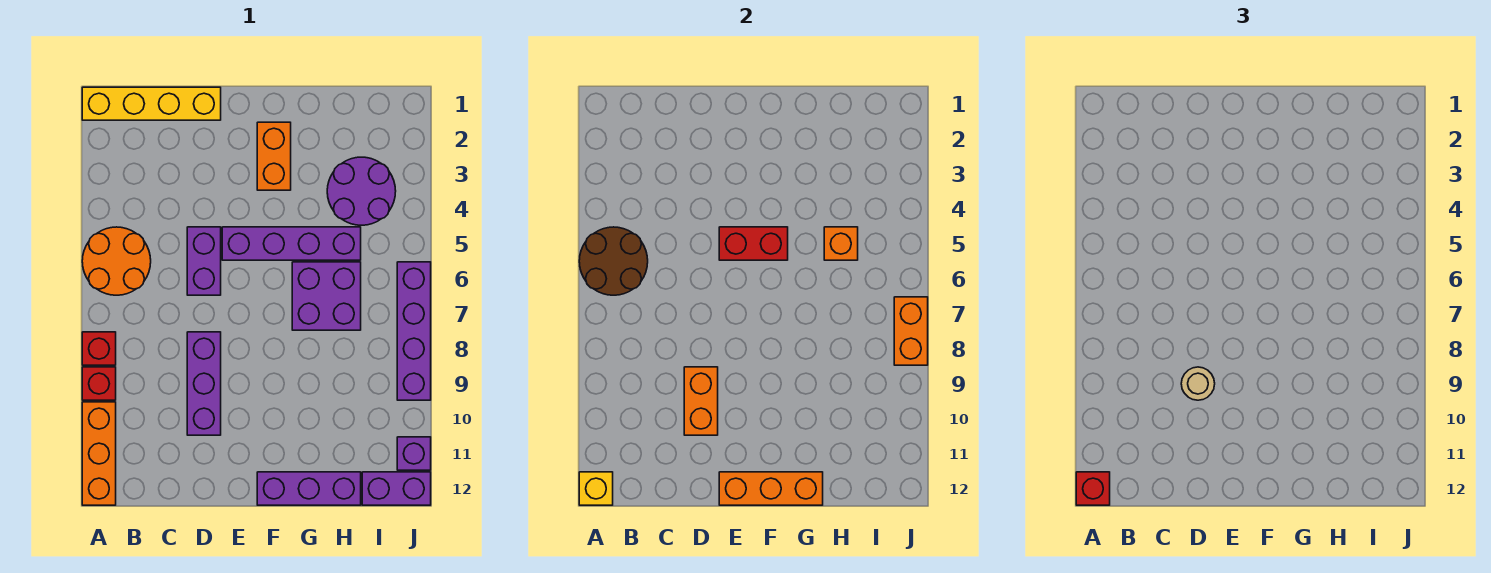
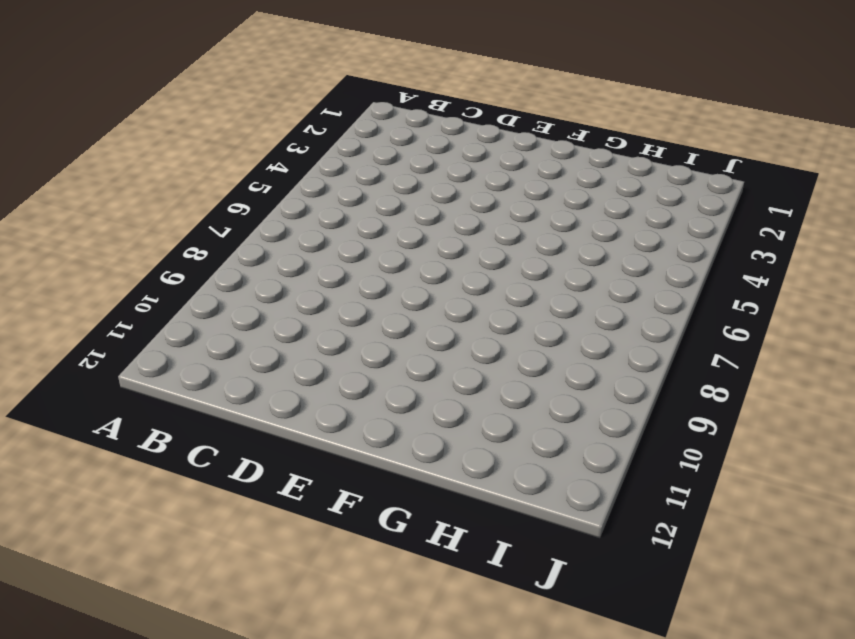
none -> yellow brick A1:D1 level 1
none -> orange round brick A5:B6 level 1
none -> red brick A8 level 1

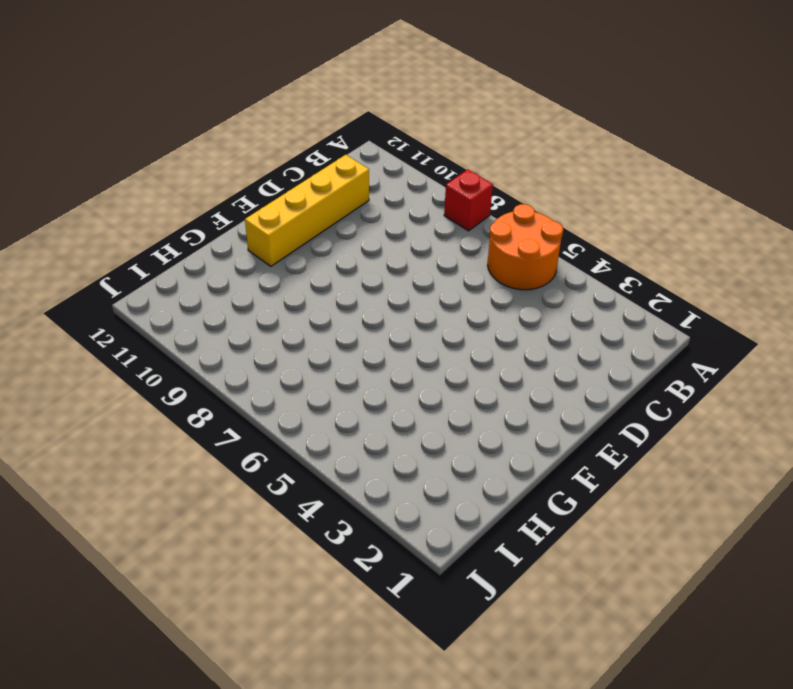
yellow brick C11:F11 level 1 -> yellow brick A1:D1 level 1
none -> red brick A9 level 1
none -> orange brick A10:A12 level 1
none -> purple brick D5:D6 level 1

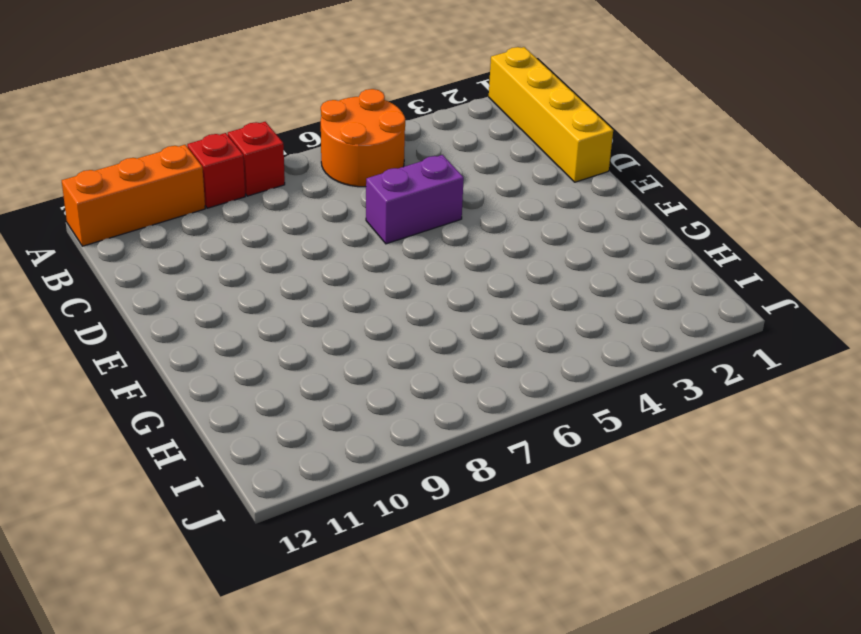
none -> purple brick D8:D10 level 1
none -> purple brick E5:H5 level 1
none -> orange brick F2:F3 level 1

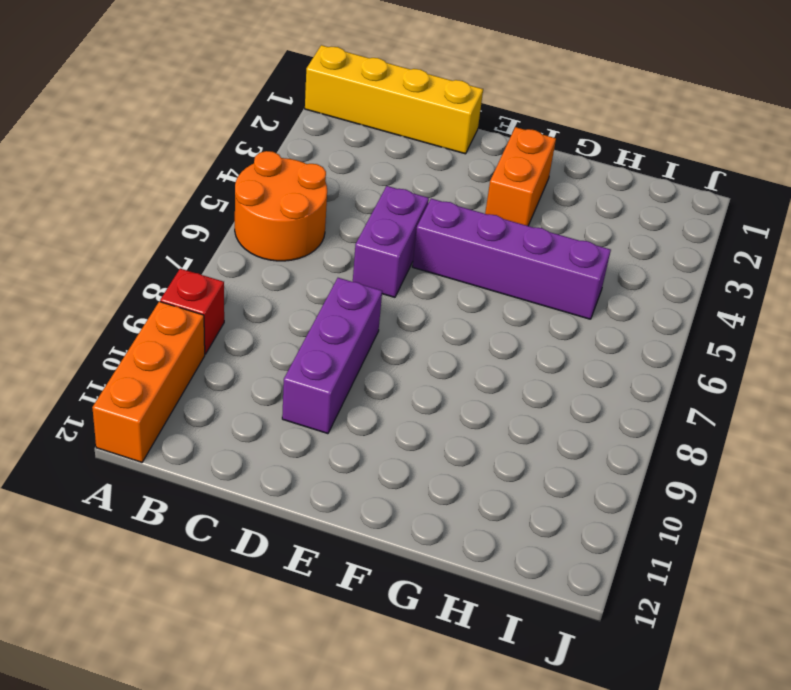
none -> red brick A8 level 1
none -> purple brick F12:H12 level 1
none -> purple brick G6:H7 level 1

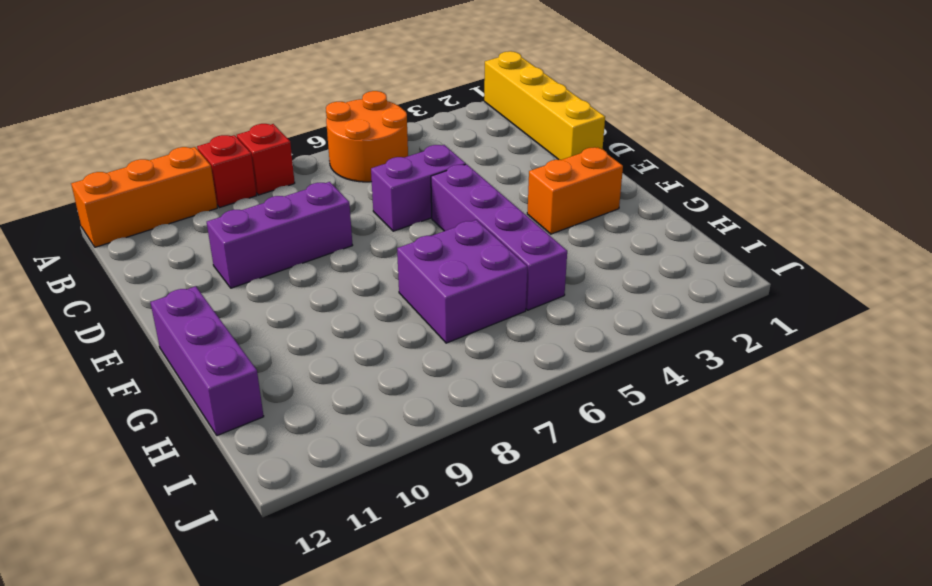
none -> purple round brick H3:I4 level 1
none -> purple brick I12:J12 level 1
none -> purple brick J6:J9 level 1

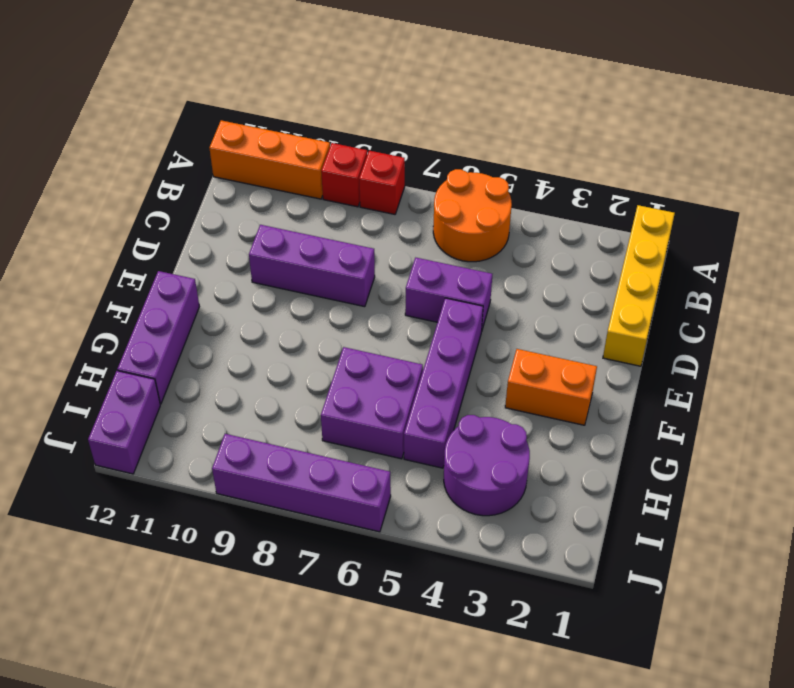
none -> purple brick J11 level 1
none -> brown round brick A5:B6 level 2
none -> yellow brick A12 level 2

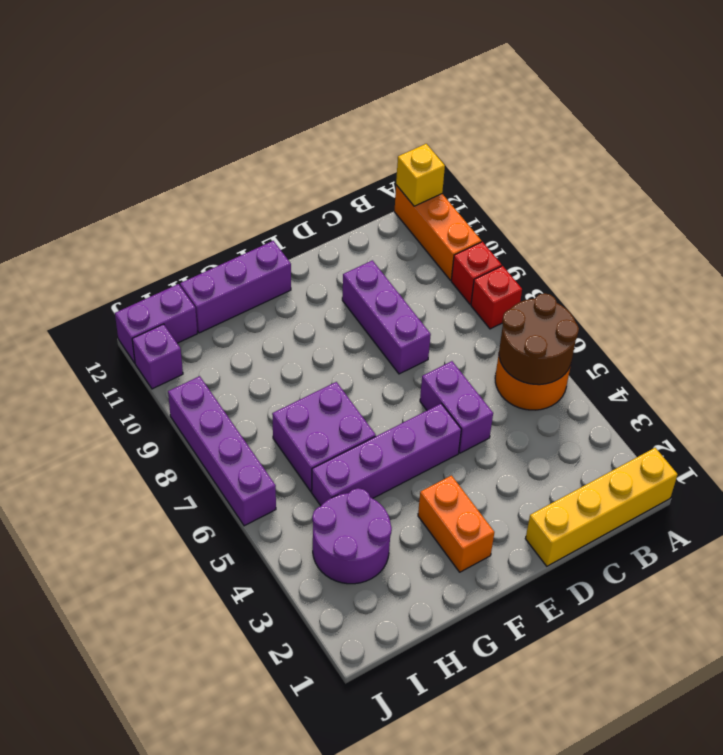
none -> orange brick D9:D10 level 2
none -> red brick E5:F5 level 2
none -> orange brick E12:G12 level 2

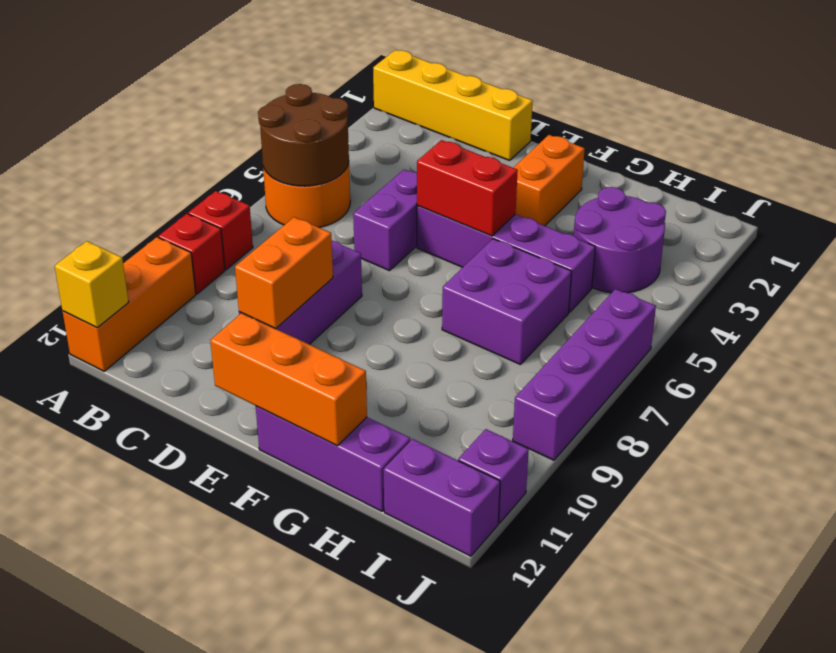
none -> orange brick H5 level 2
none -> orange brick J7:J8 level 2
none -> red brick A12 level 3

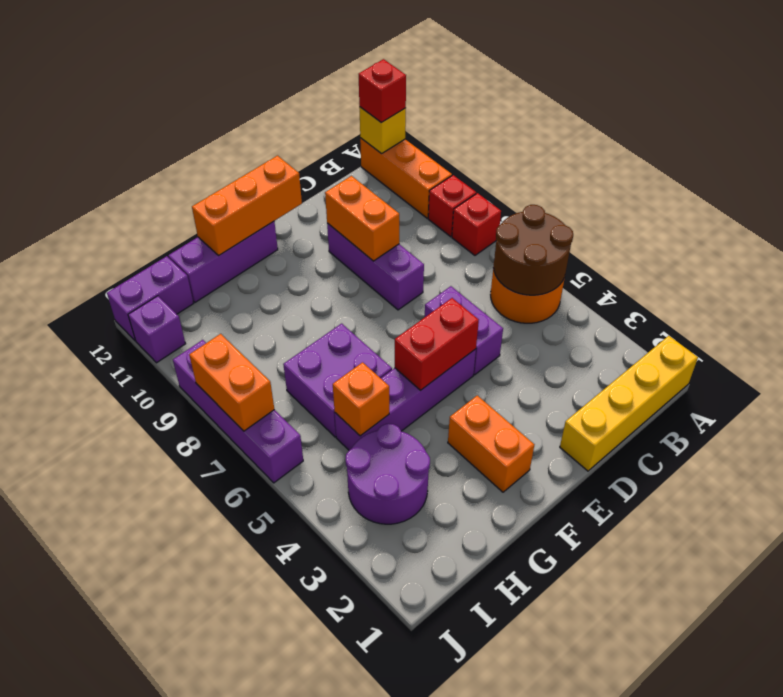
none -> tan round brick D9 level 3

